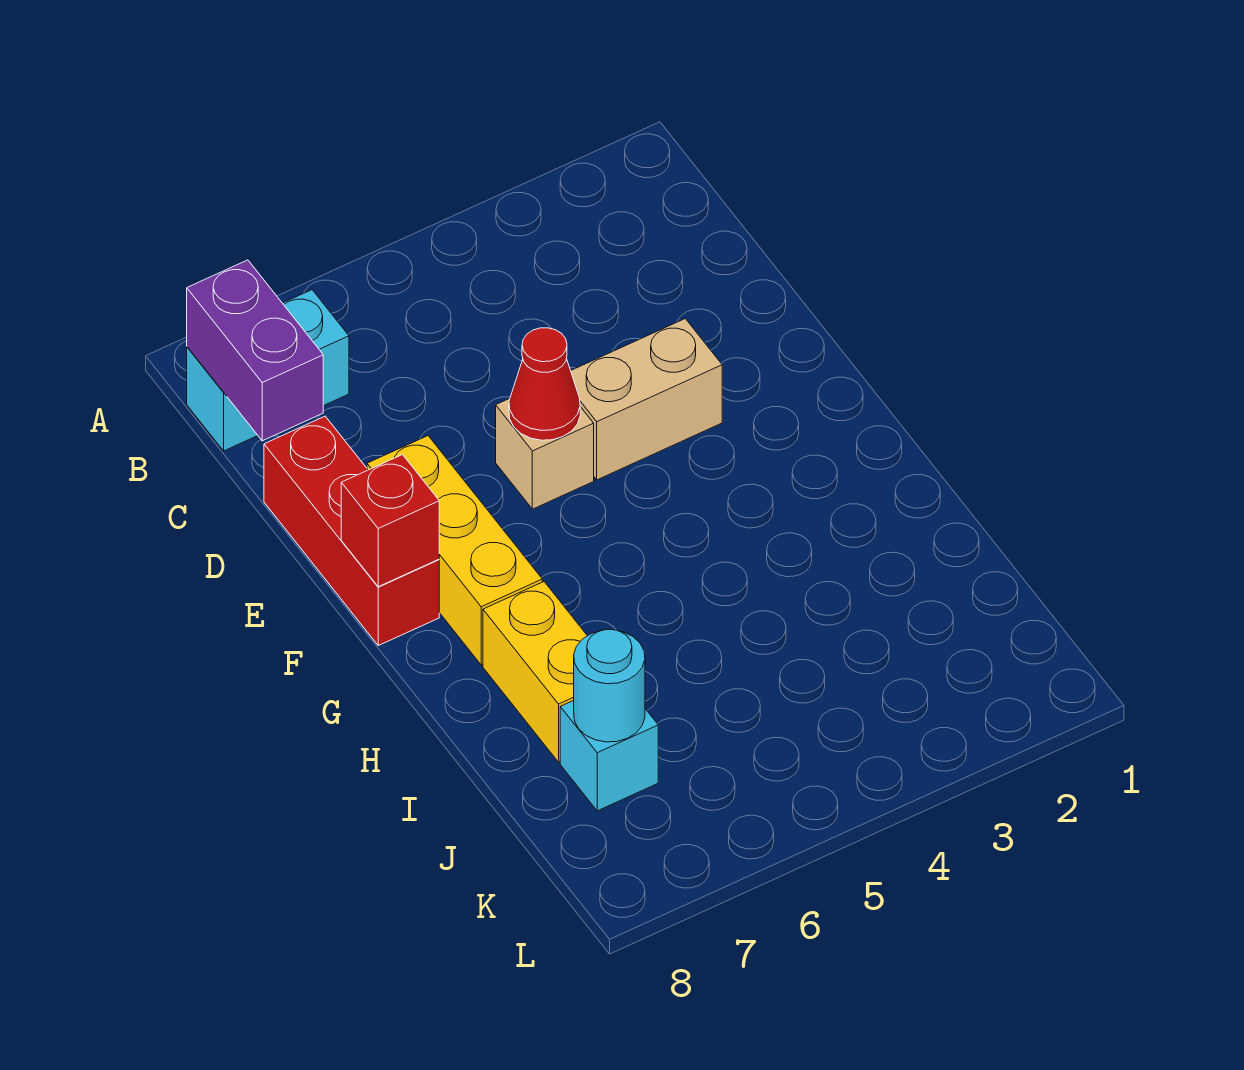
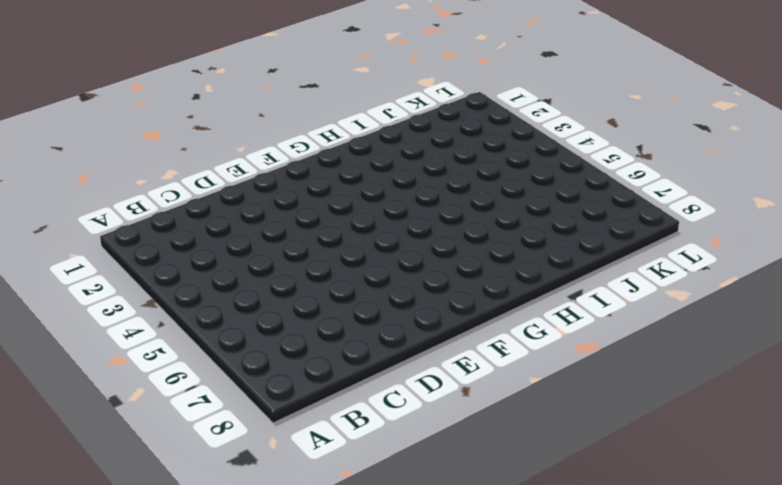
none -> cyan brick B7:B8 level 1
none -> red brick D8:F8 level 1

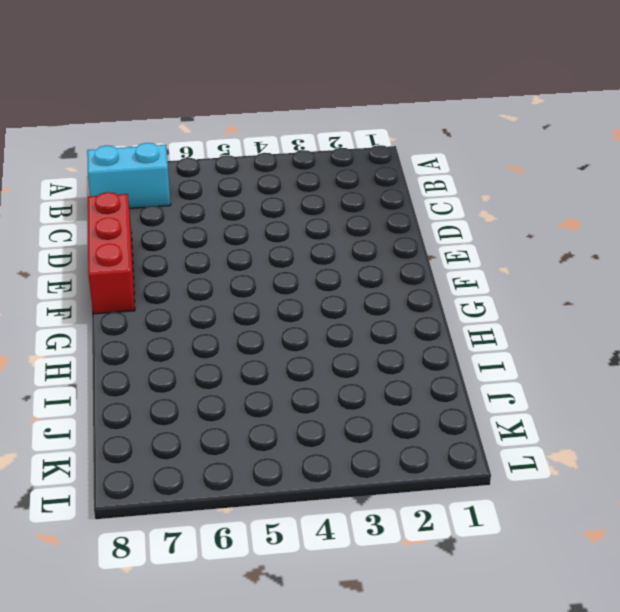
none -> tan brick E3:E4 level 1
none -> tan brick E5 level 1

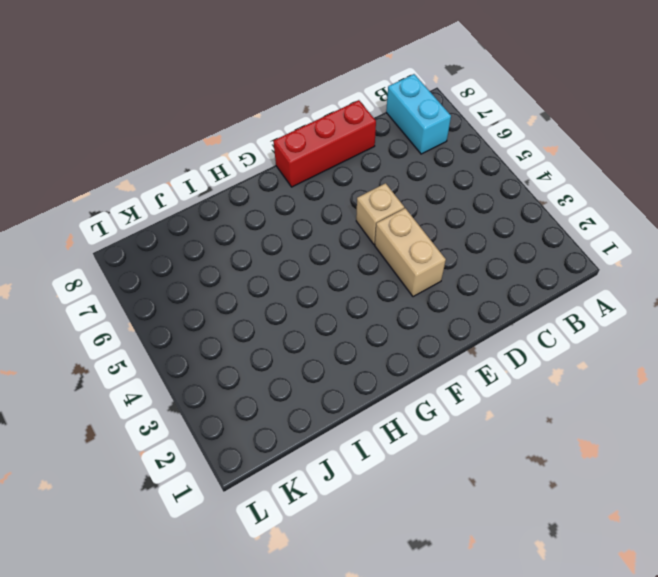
none -> yellow brick E7:G7 level 1
none -> yellow brick H7:I7 level 1

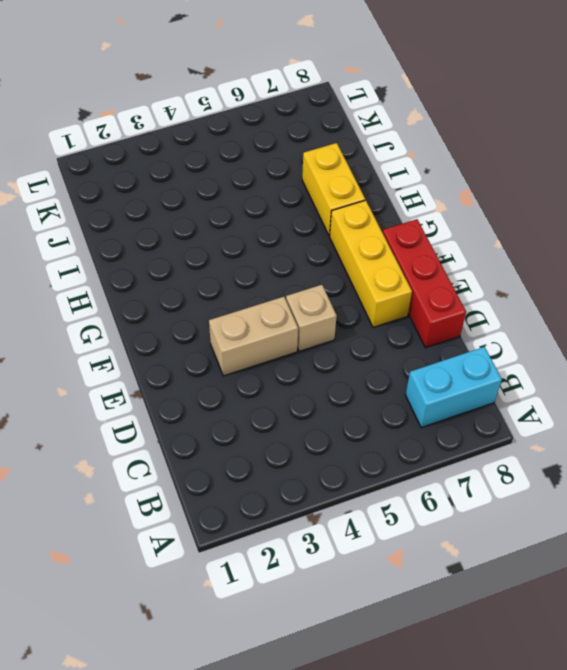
none -> cyan brick J7 level 1
none -> purple brick B8:C8 level 2

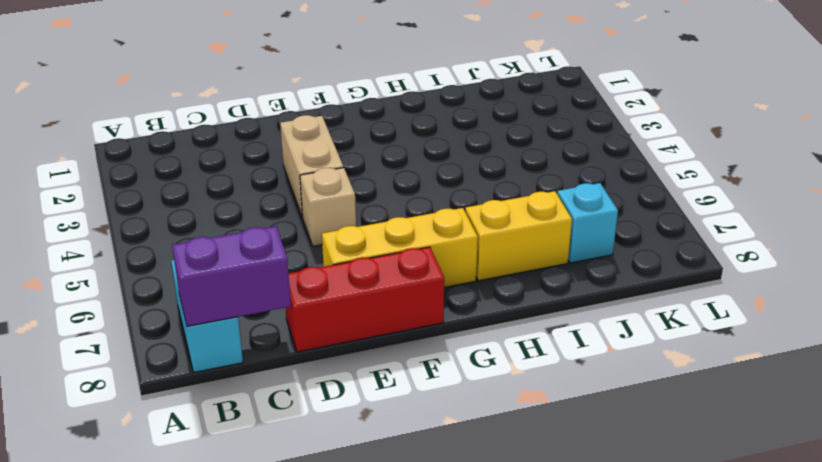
none -> red cone E5 level 2
none -> red brick F8 level 2

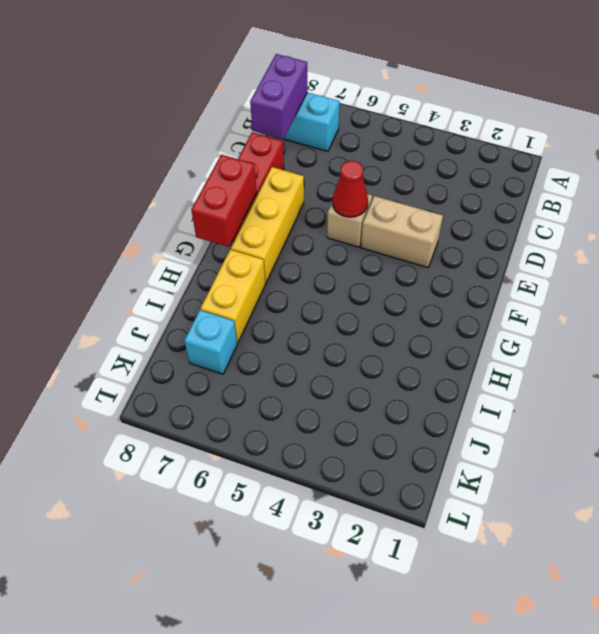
red brick F8:G8 level 2 -> red brick F8 level 2
none -> cyan round brick J7 level 2

